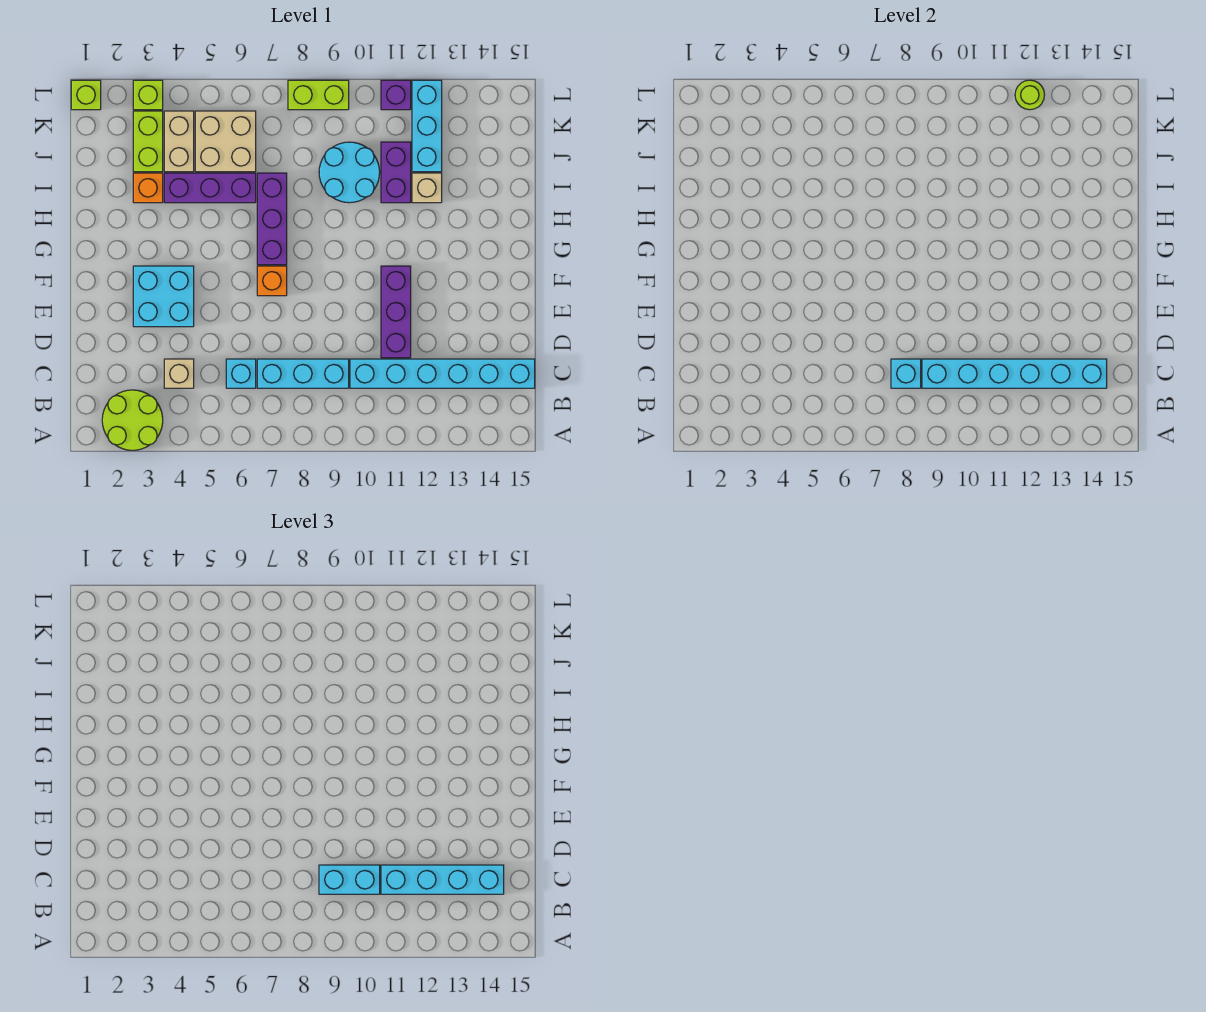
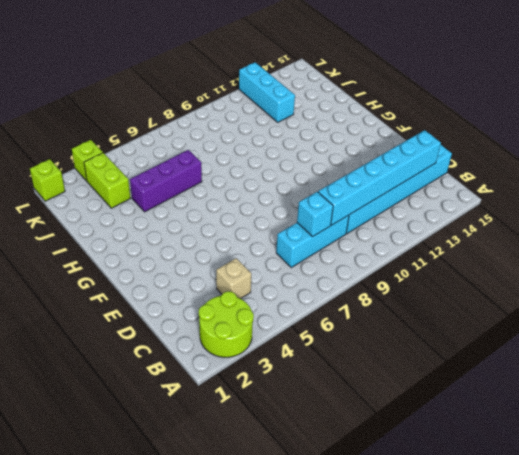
none -> cyan brick C6 level 1
none -> purple brick D11:F11 level 1
none -> cyan brick E3:F4 level 1

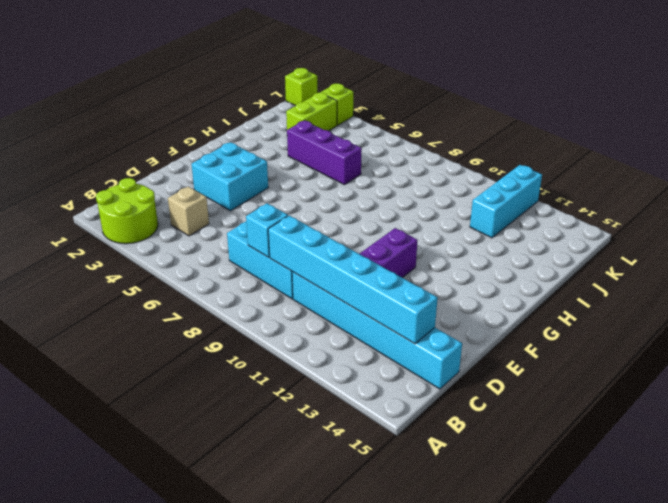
none -> cyan brick C6 level 1
none -> orange brick F7 level 1
none -> purple brick G7:I7 level 1

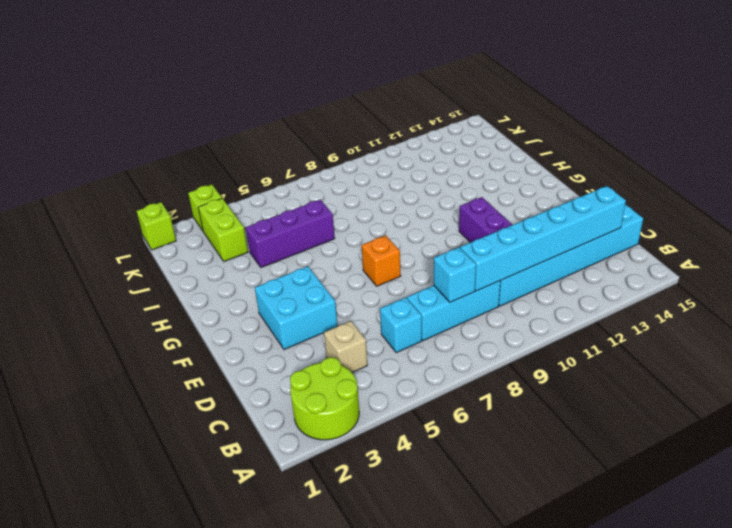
none -> purple brick G7:I7 level 1
none -> orange brick I3 level 1
none -> cyan round brick I9:J10 level 1

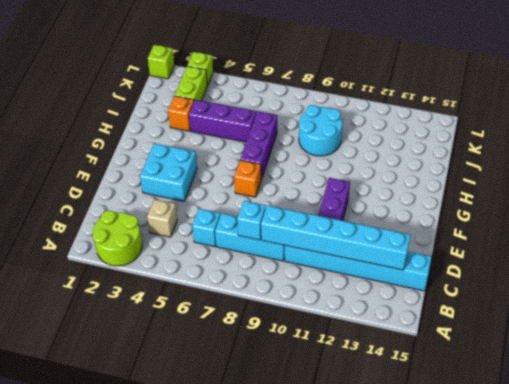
none -> purple brick I11:J11 level 1
none -> tan brick I12 level 1
none -> tan brick J4:K4 level 1

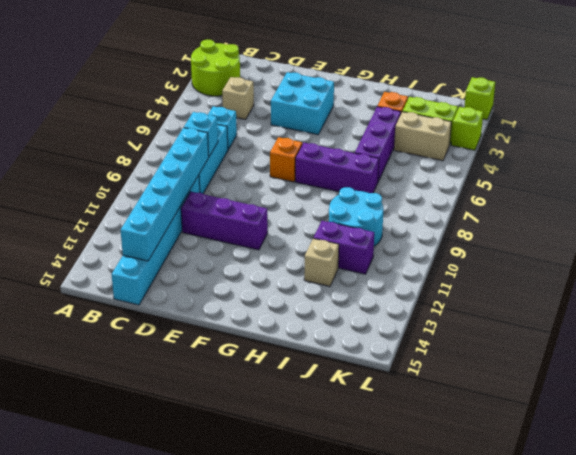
none -> tan brick J5:K6 level 1
none -> cyan brick J12:L12 level 1
none -> lime brick L8:L9 level 1

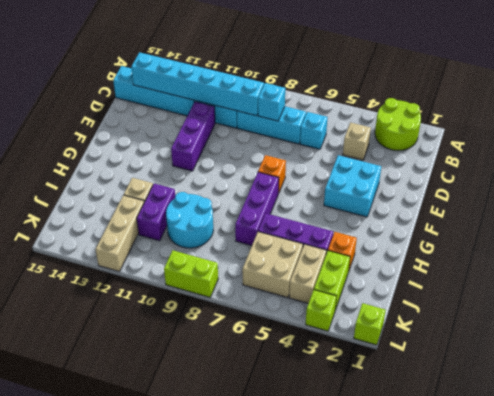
tan brick J12:L12 level 1 -> cyan brick J12:L12 level 1
none -> purple brick L11 level 1
none -> lime round brick L12 level 2
none -> cyan brick C9:C10 level 3

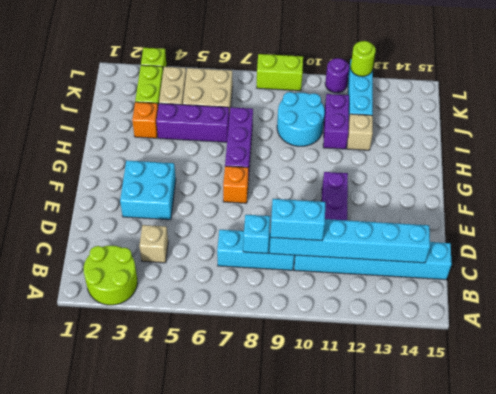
purple round brick L11 level 1 -> purple brick L11 level 1
none -> cyan brick C6 level 1
none -> lime brick L1 level 1
none -> cyan brick C11:C14 level 3

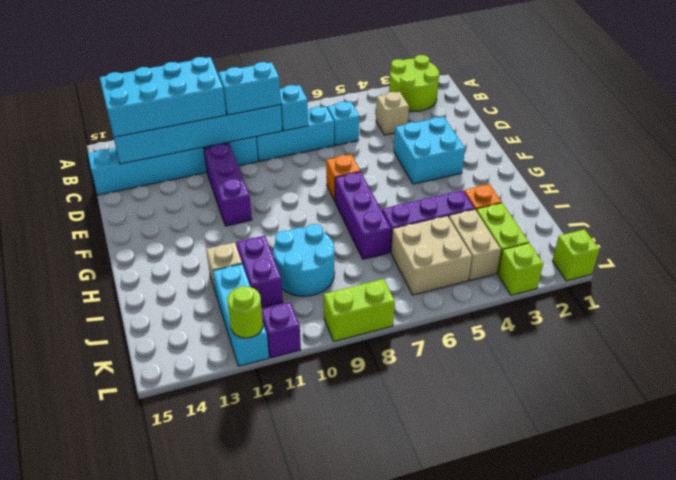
cyan brick B11:C14 level 3 -> cyan brick C11:C14 level 3

